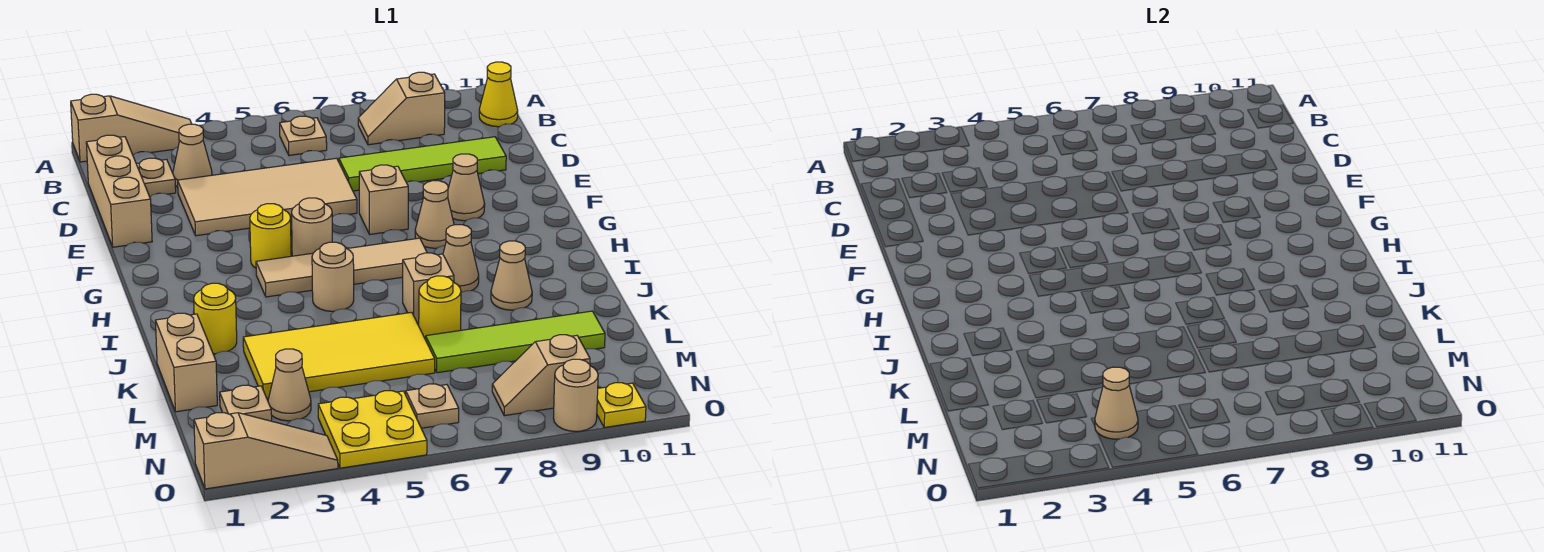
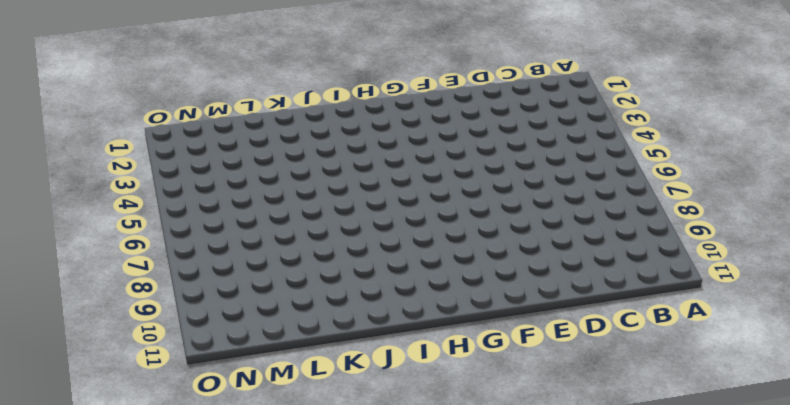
none -> tan slope A1:A3 level 1 top 1
none -> tan plate B6 level 1
none -> tan slope B8:B9 level 1 top 9
none -> yellow cone B11 level 1

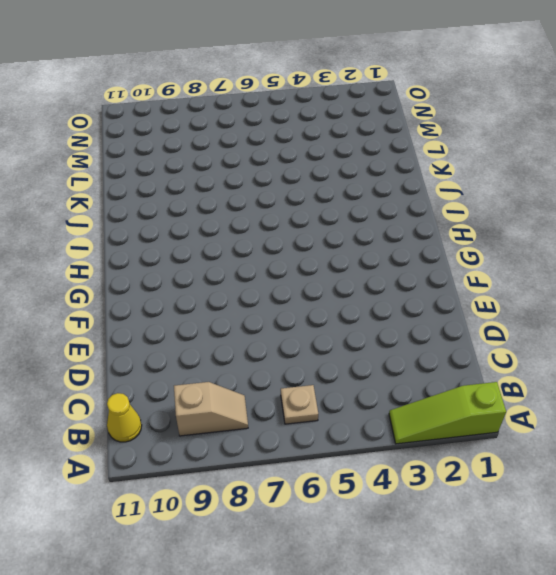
lime slope A1:A3 level 1 top 1 -> tan slope A1:A3 level 1 top 1
none -> tan brick C1:E1 level 1
none -> tan plate C2 level 1
none -> tan cone C3 level 1
none -> tan tile D3:E6 level 1

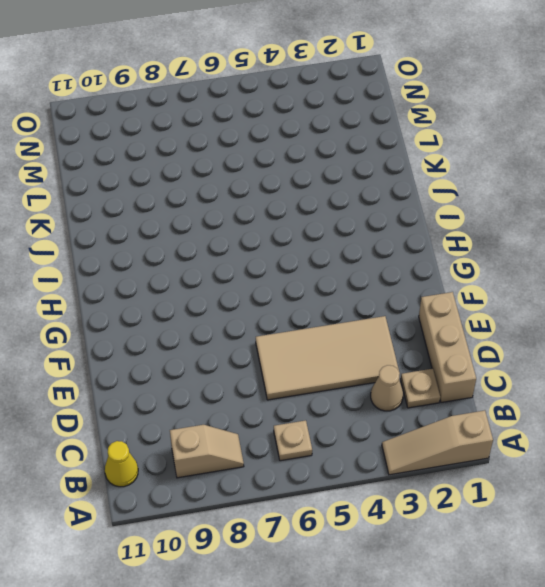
none -> lime tile D7:D10 level 1
none -> tan brick F7 level 1
none -> tan cone F9 level 1
none -> yellow round brick G4 level 1

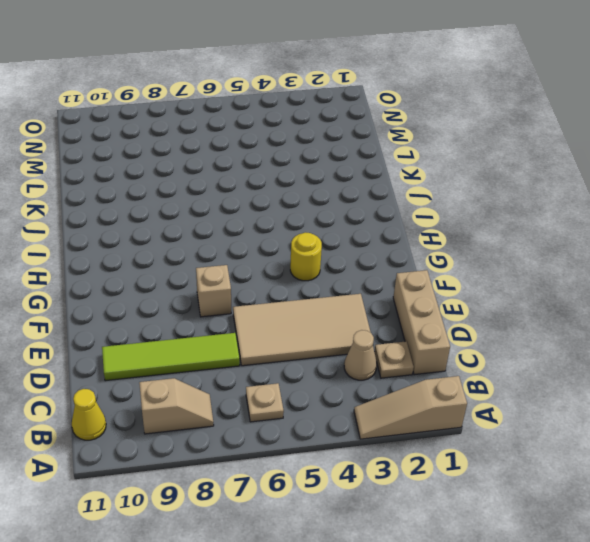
none -> tan cone F9 level 1
none -> tan round brick G5 level 1
none -> tan cone G8 level 1
none -> tan tile H4:H7 level 1

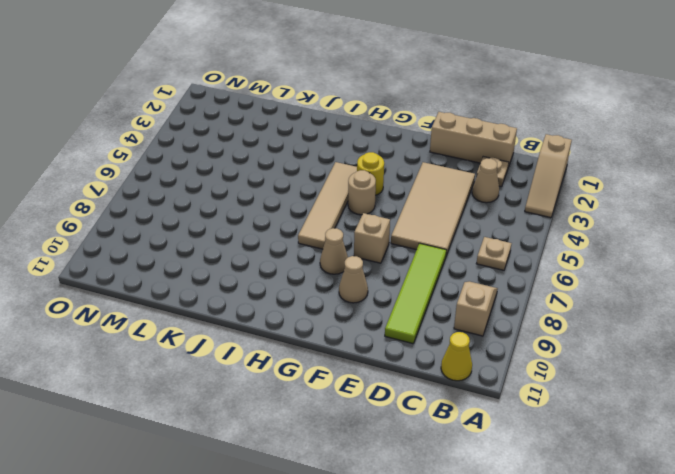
none -> tan round brick I5 level 1
none -> tan cone I8 level 1
none -> yellow round brick J2 level 1
none -> tan brick J7 level 1

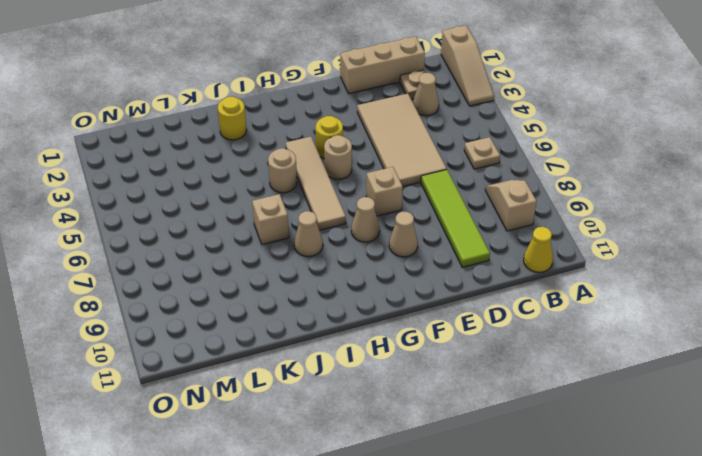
none -> tan cone J9 level 1
none -> tan brick K1:L1 level 1
none -> yellow tile K3:L6 level 1
none -> yellow round brick K7 level 1

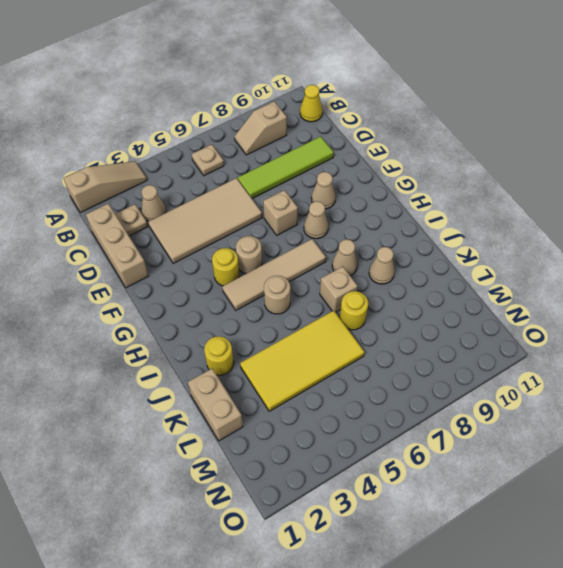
none -> lime tile L7:L10 level 1
none -> tan plate M2 level 1
none -> tan cone M3 level 1
none -> yellow plate N4:O5 level 1

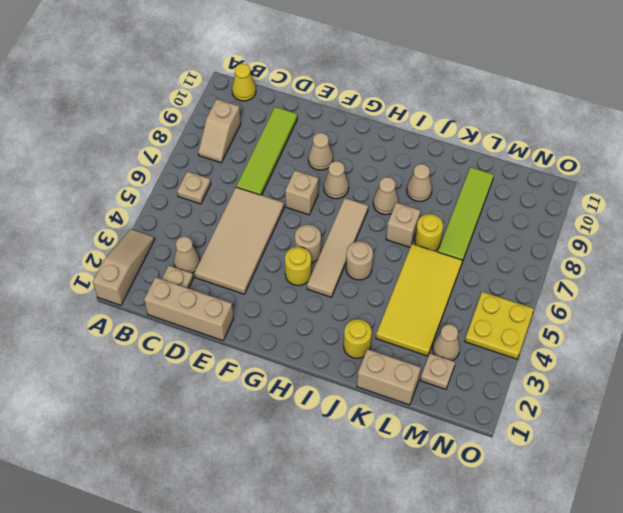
none -> tan plate N6 level 1
none -> tan slope N8:N9 level 1 top 9
none -> tan slope O1:O3 level 1 top 1
none -> tan round brick O9 level 1

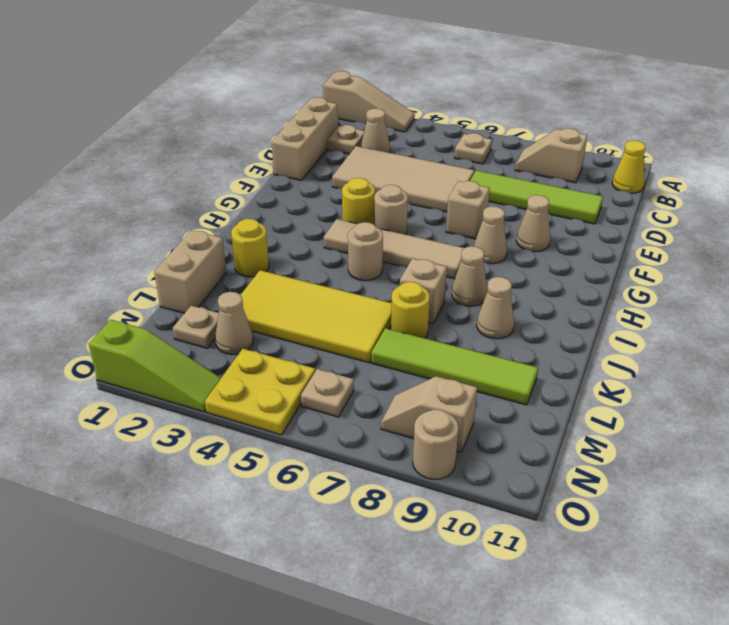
lime slope O1:O3 level 1 top 1 -> tan slope O1:O3 level 1 top 1
none -> yellow plate O10 level 1
none -> tan cone N4 level 2

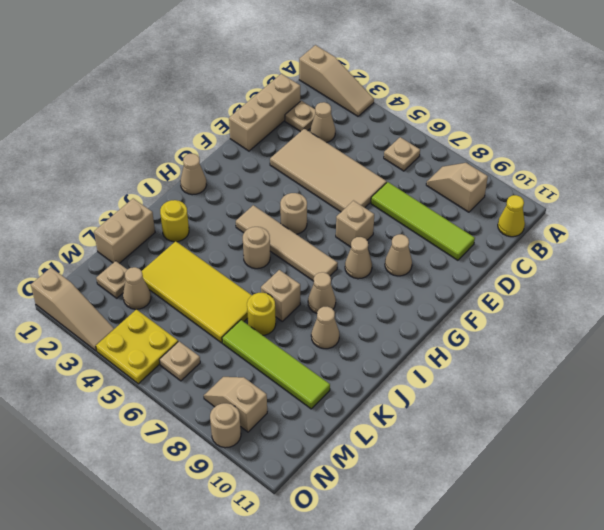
tan cone H1 level 1 -> tan cone N4 level 2
none -> yellow round brick G4 level 1
none -> yellow plate O10 level 1

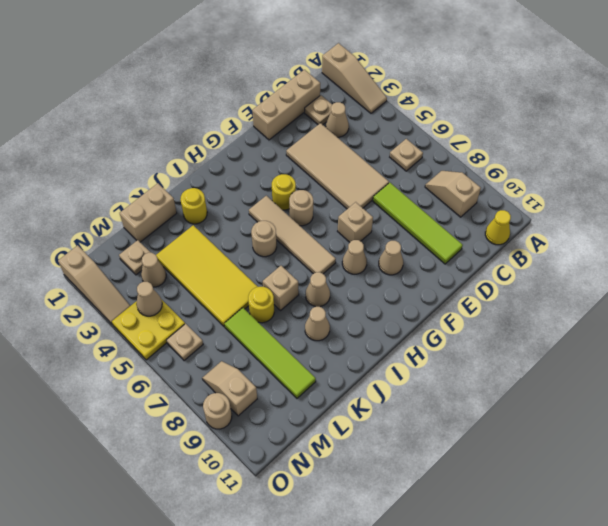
none -> yellow plate O10 level 1

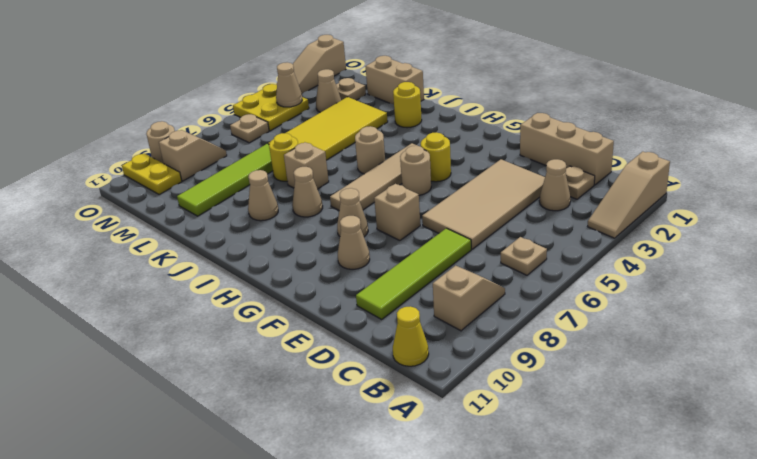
yellow plate N10:O10 level 1 -> yellow plate O10 level 1

